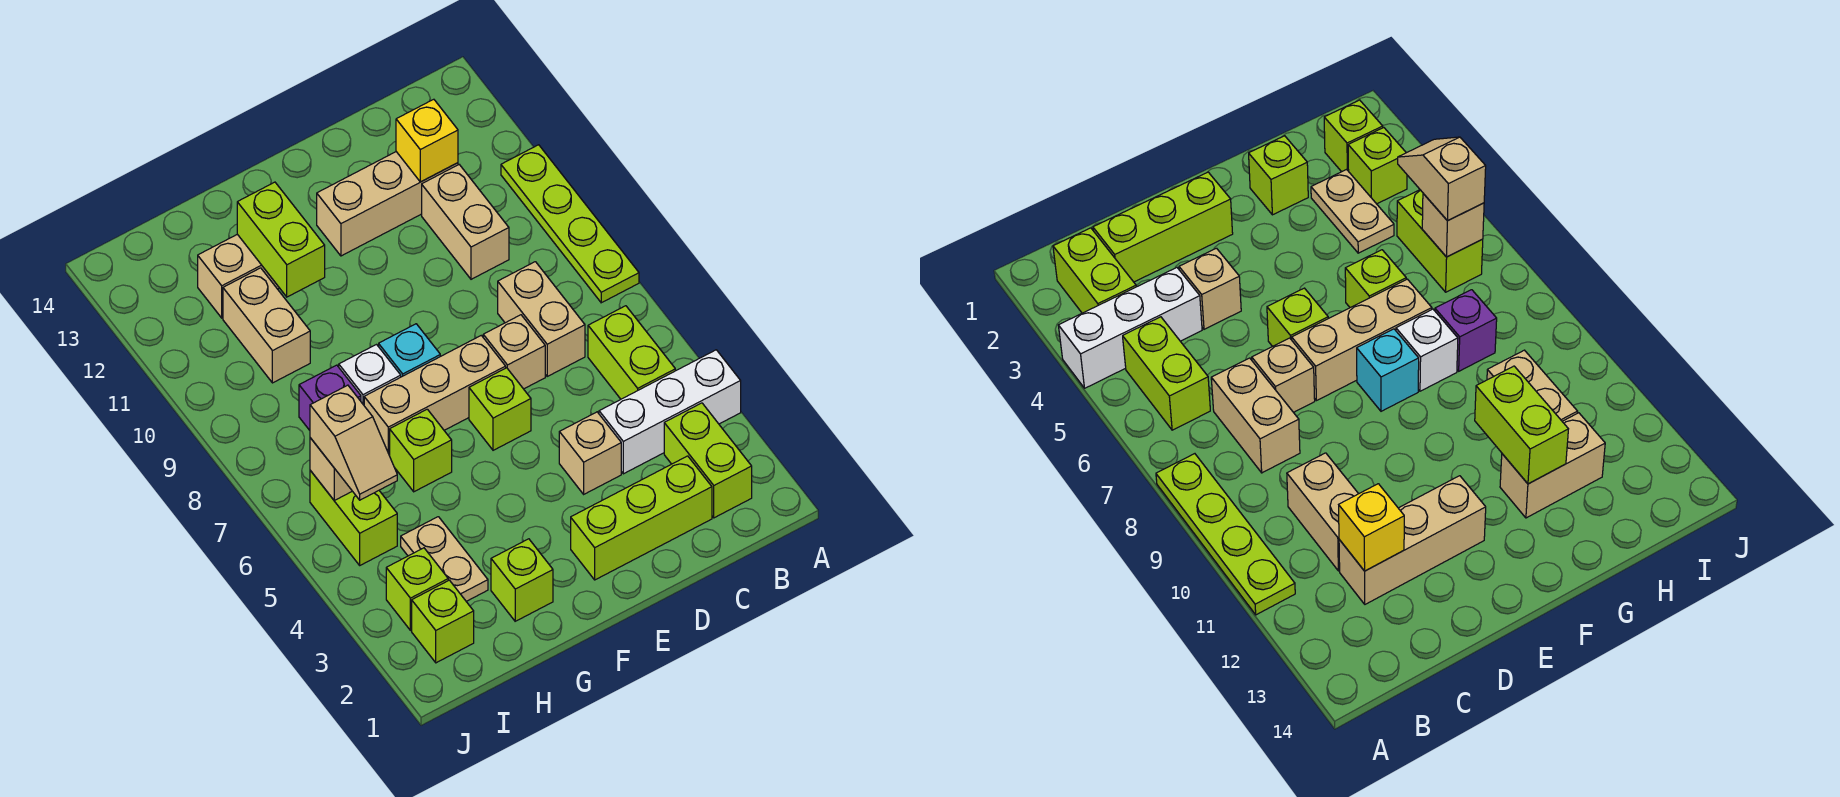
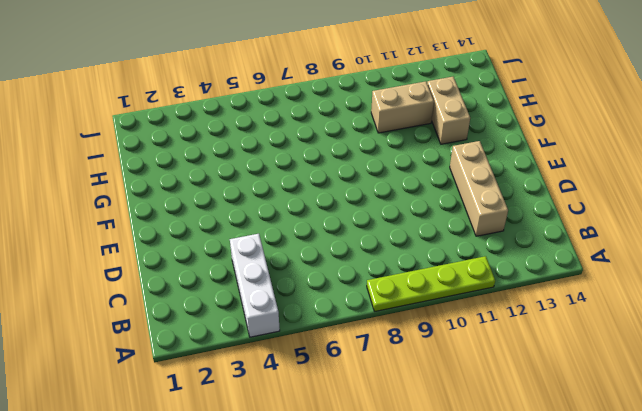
none -> lime brick B2:B3 level 1
none -> lime brick B5:B6 level 1
none -> lime brick C2:E2 level 1

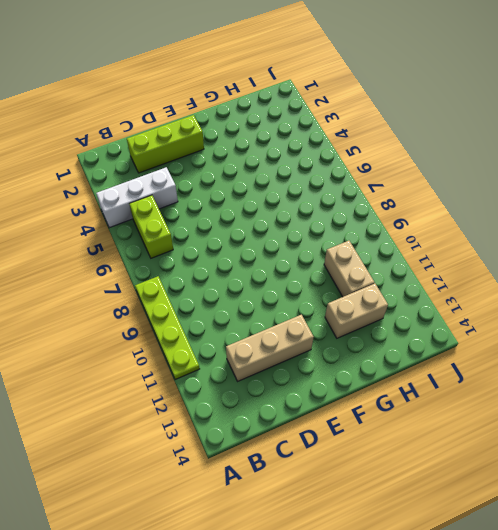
none -> lime brick B2:B3 level 1
none -> tan brick C7:C8 level 1
none -> tan brick C10:C11 level 1

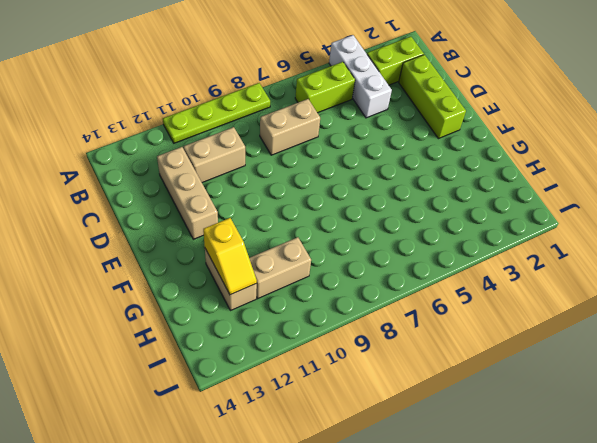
yellow slope G12:H12 level 2 top G -> lime brick G11:G12 level 2
none -> tan brick D4 level 1
none -> tan brick D7 level 1
none -> lime brick E6 level 1

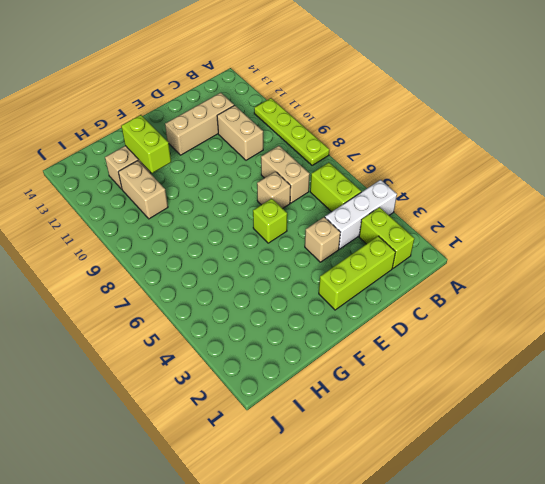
none -> tan brick E7:G7 level 1
none -> cyan brick F8 level 1
none -> lime brick G2 level 1

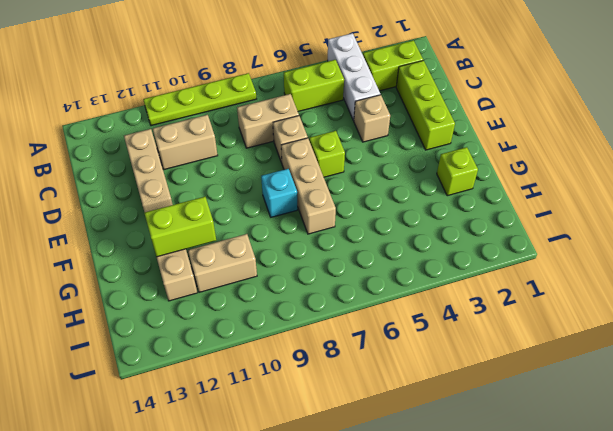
none -> lime brick G6 level 1
none -> white brick G8 level 1
none -> tan plate H3:H4 level 1

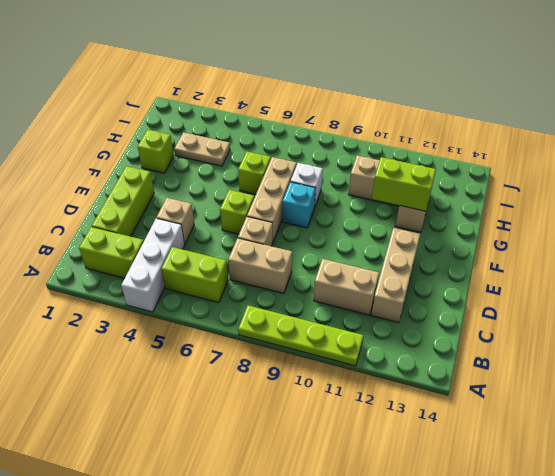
none -> purple brick H8 level 1
none -> lime brick I2 level 1
none -> lime brick I3 level 1

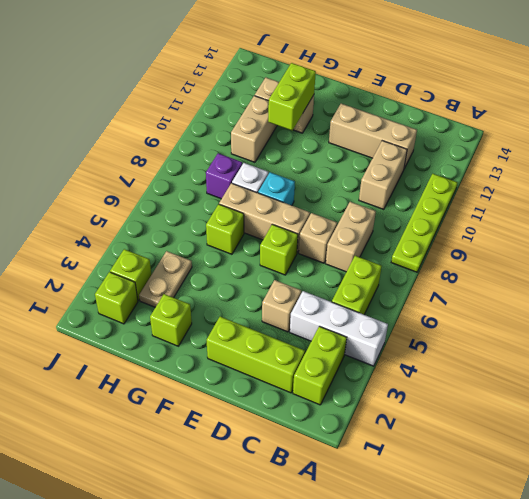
none -> lime brick I5:I6 level 1
none -> yellow brick C12 level 2
none -> tan brick I6 level 2

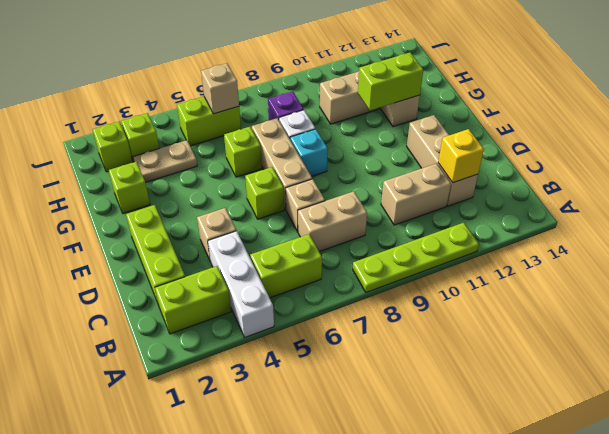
none -> tan slope I5:I6 level 3 top 6

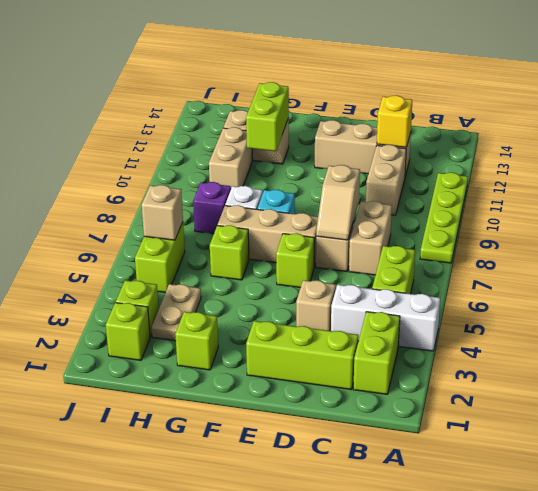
tan slope D7:D8 level 2 top 8 -> tan slope I5:I6 level 3 top 6

